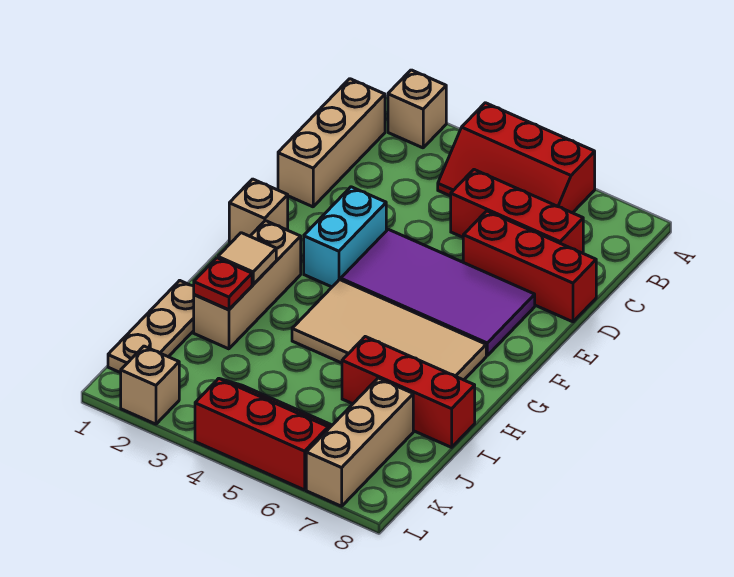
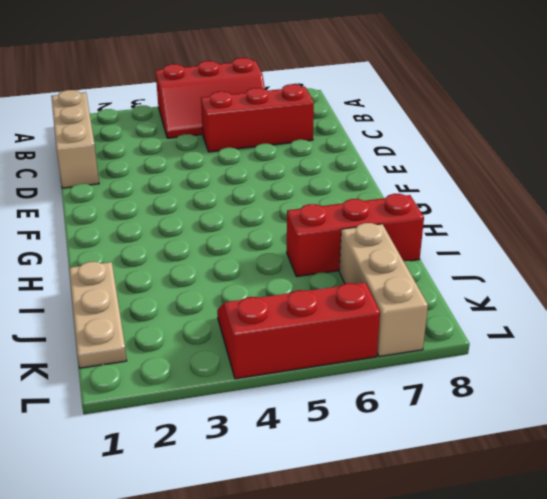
none -> tan brick A2 level 1
none -> red brick D6:D8 level 1
none -> cyan brick E3:F3 level 1

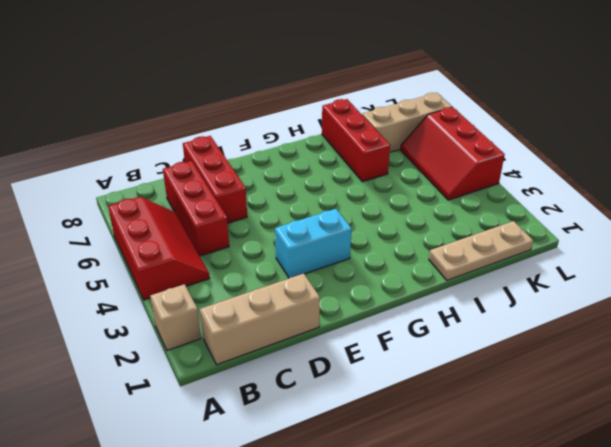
none -> purple tile E4:F7 level 1
none -> tan brick F1 level 1
none -> tan brick G2:I2 level 1

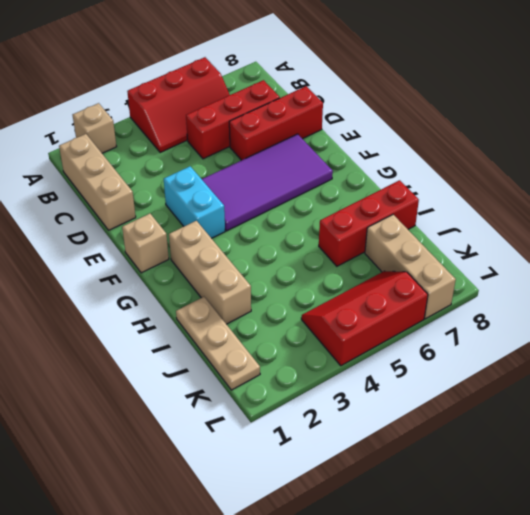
none -> tan tile G4:H7 level 1
none -> tan brick L2 level 1
none -> tan tile H2 level 2

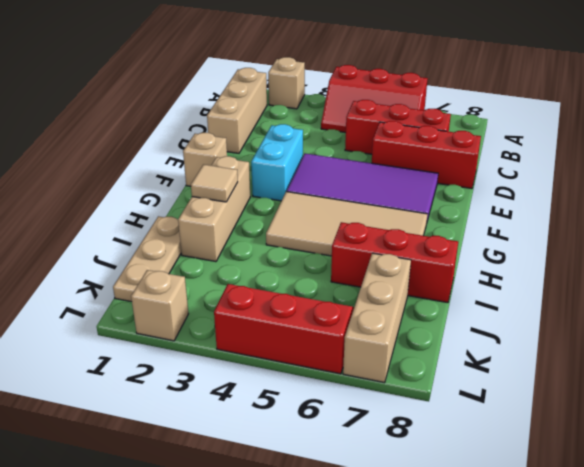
none -> red plate I2 level 2

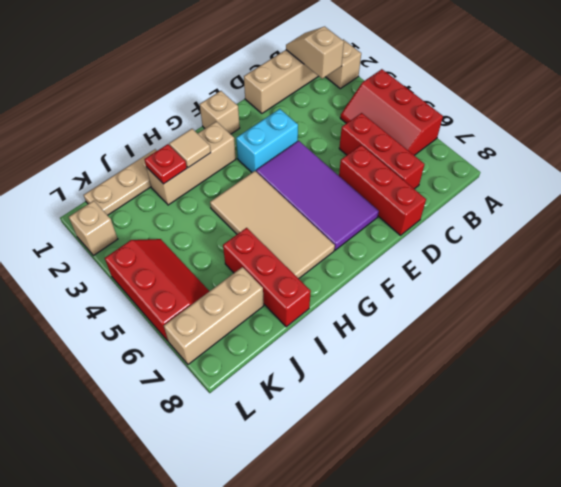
tan slope B1:B2 level 2 top 2 -> none

